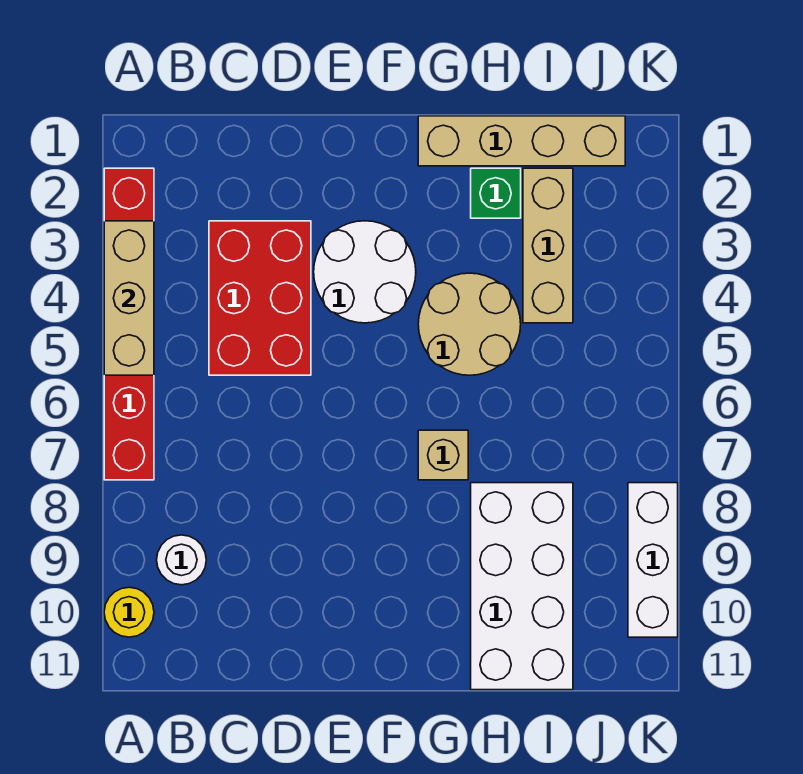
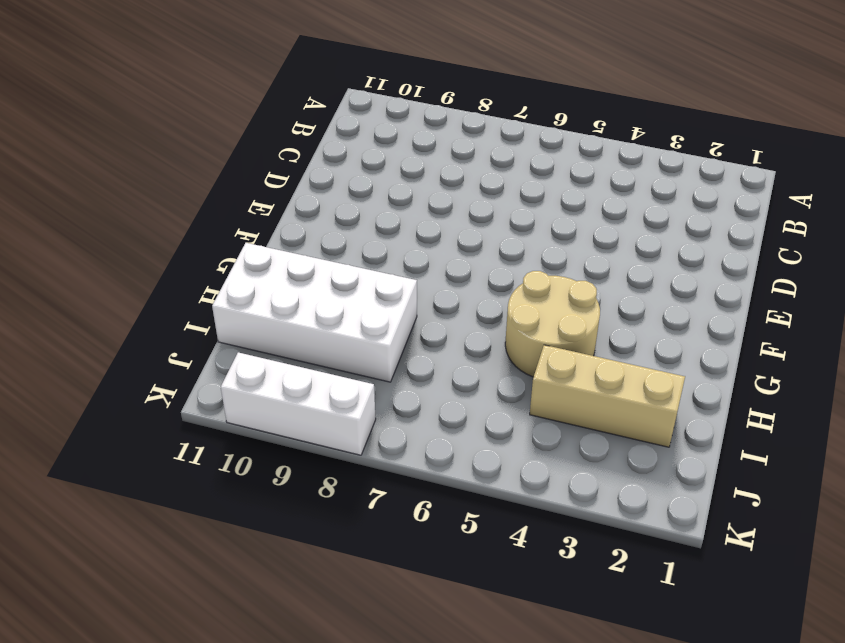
none -> red brick A2:A7 level 1
none -> yellow round brick A10 level 1
none -> white round brick B9 level 1

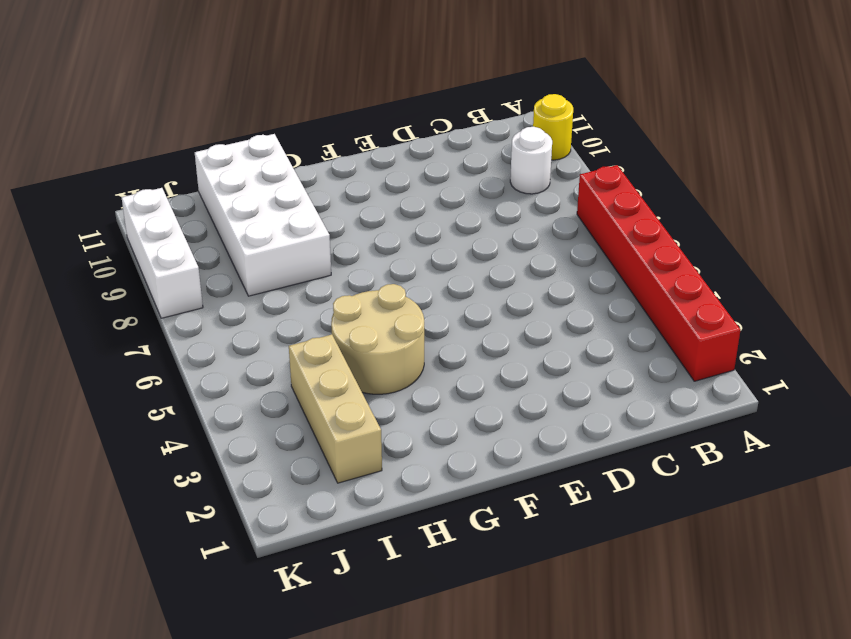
none -> red brick C3:D5 level 1
none -> white round brick E3:F4 level 1
none -> tan brick G1:J1 level 1

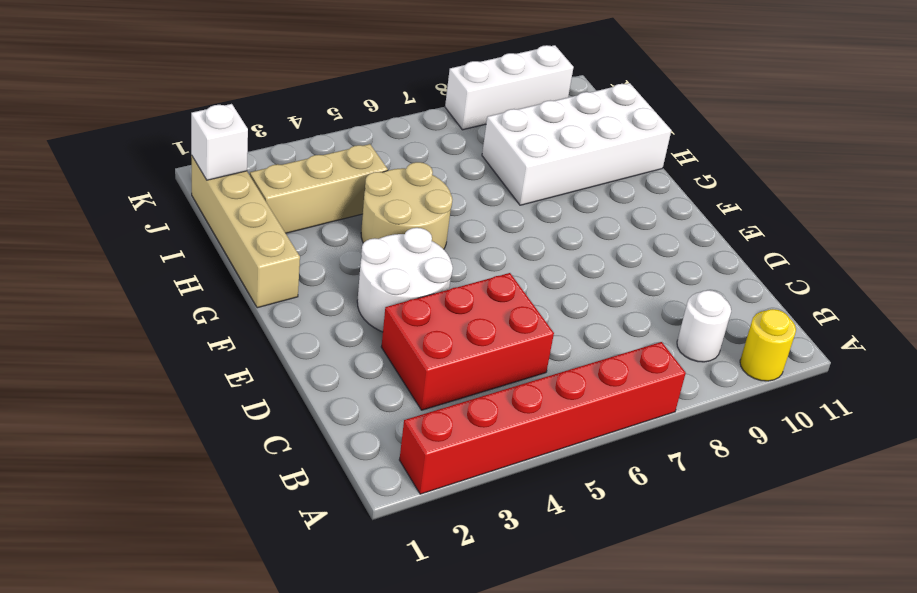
white brick J1 level 2 -> none
none -> tan brick G7 level 1
none -> green brick H2 level 1
none -> tan brick A3:A5 level 2

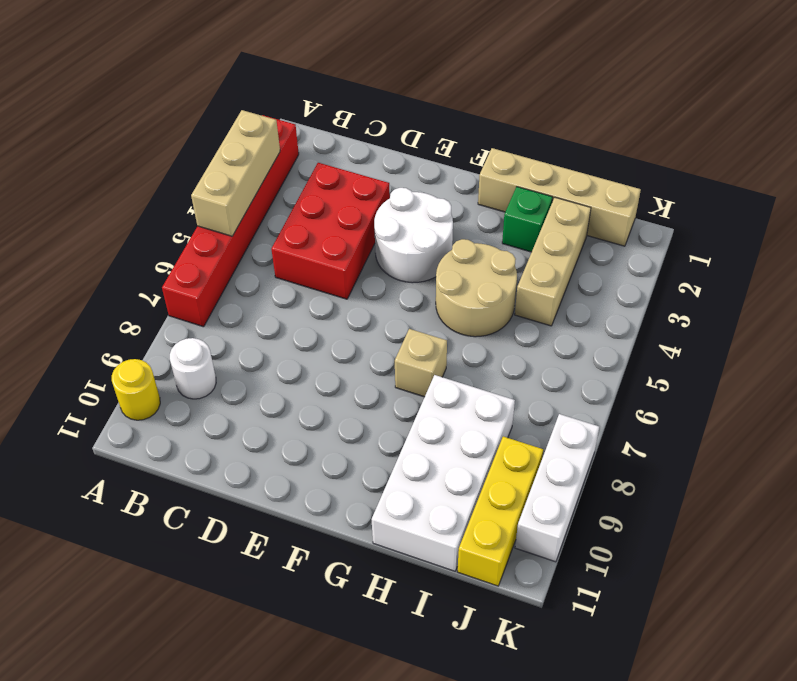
yellow brick J9:J11 level 1 -> none

